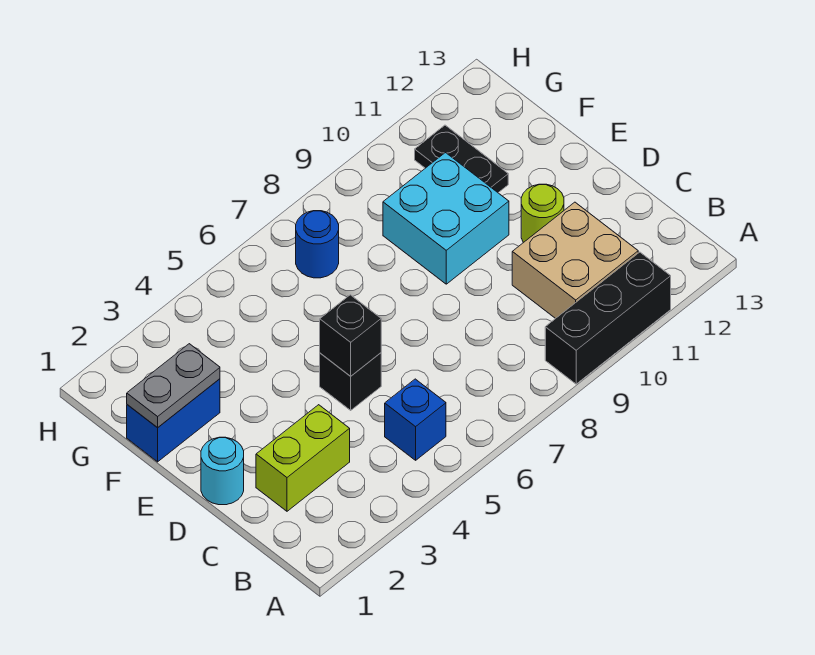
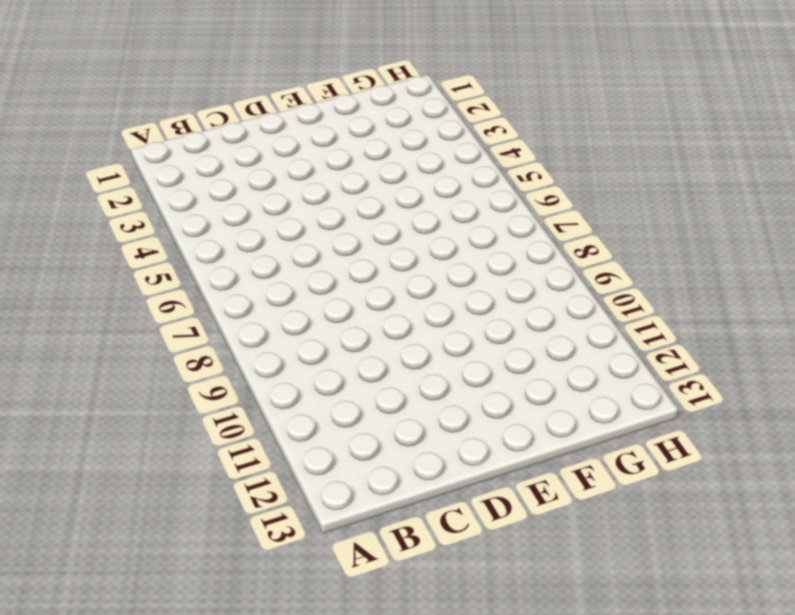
none -> black brick A9:A11 level 1
none -> blue brick B5 level 1
none -> tan brick B10:C11 level 1

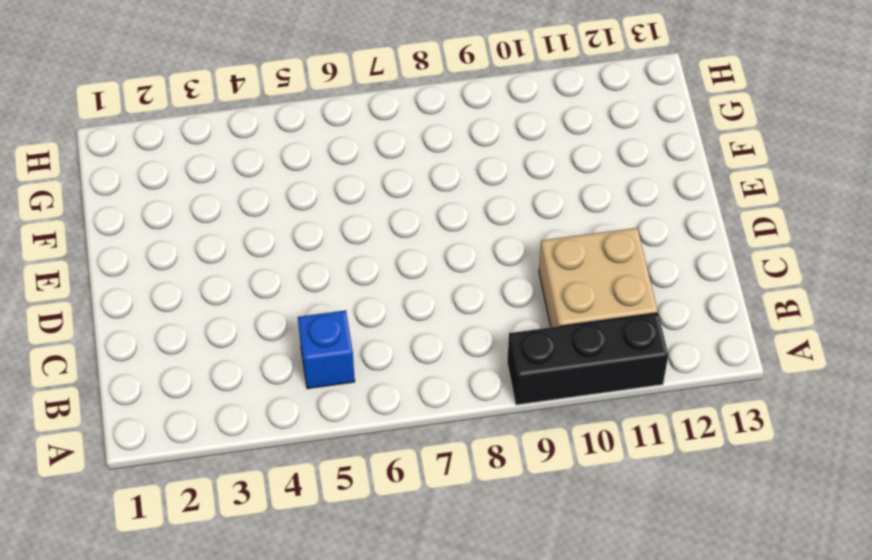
none -> lime brick C2:C3 level 1
none -> cyan round brick D1 level 1
none -> black brick D5 level 1

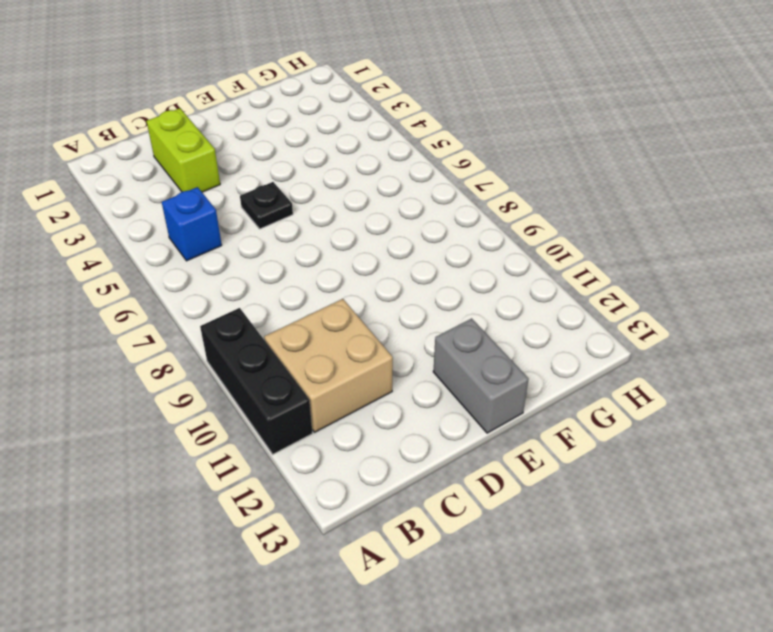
black plate D5 level 1 -> black brick D5 level 1
grey brick E12:E13 level 1 -> none
none -> cyan round brick D1 level 1
none -> lime round brick D11 level 1
none -> cyan brick E9:F10 level 1

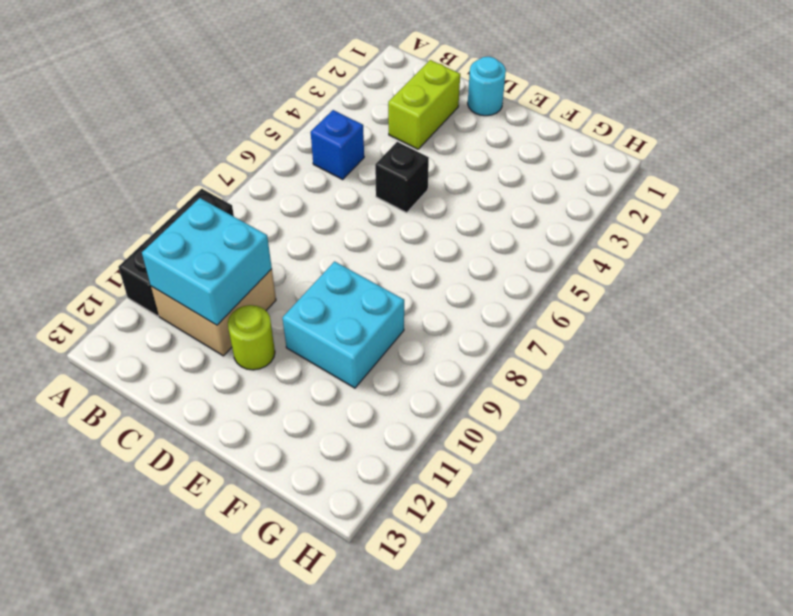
cyan brick B10:C11 level 2 -> none
none -> blue brick F1:F2 level 1
none -> black plate F11:G11 level 1
none -> blue round brick G7 level 1

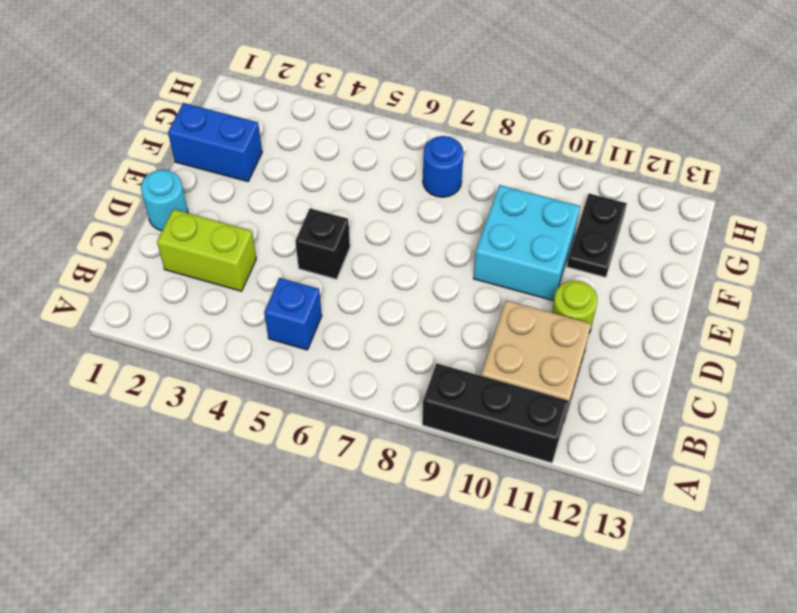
none -> black brick D5 level 2
none -> grey plate F1:F2 level 2

